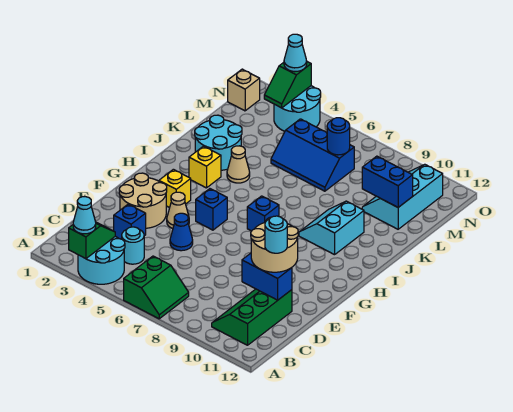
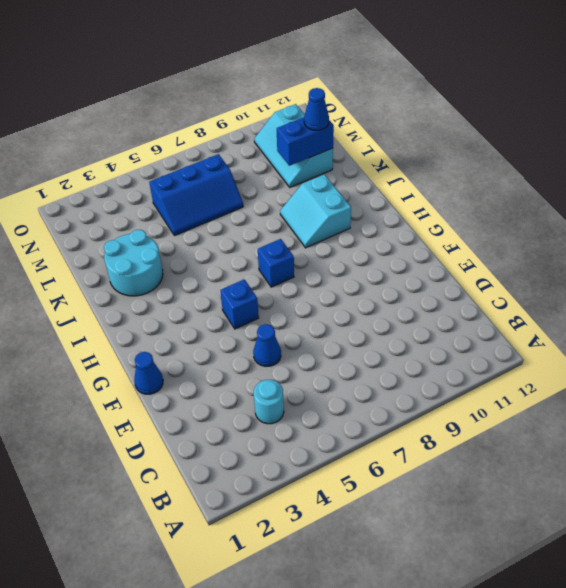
blue cone F1 level 1 -> none
blue cone L11 level 3 -> none
none -> cyan round brick A3:B4 level 1
none -> green slope A6:B7 level 1 top 6
none -> green slope B10:D11 level 1 top 11

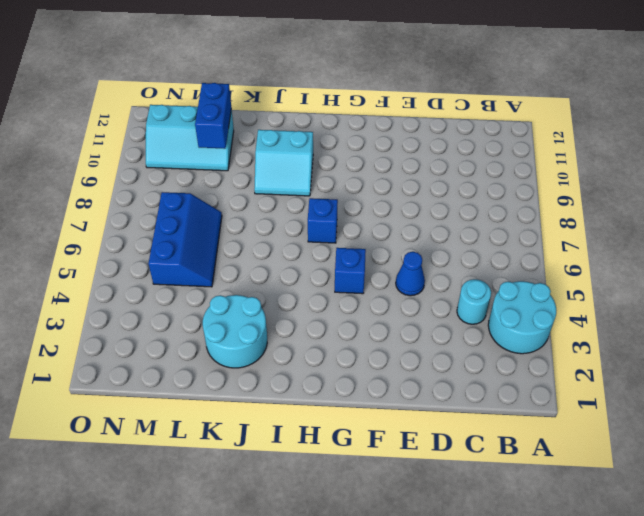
none -> green slope A6:B7 level 1 top 6
none -> green slope B10:D11 level 1 top 11
none -> blue brick D3 level 1

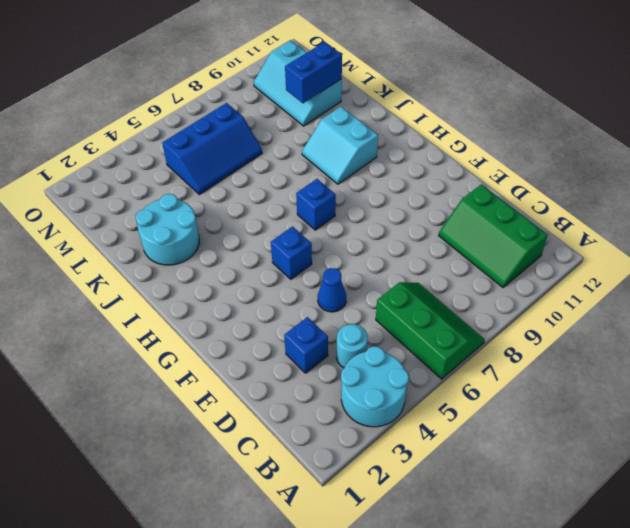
green slope A6:C7 level 1 top 6 -> green slope A6:B7 level 1 top 6
none -> tan round brick E2:F3 level 1
none -> tan cone F4 level 1
none -> yellow brick G3 level 1

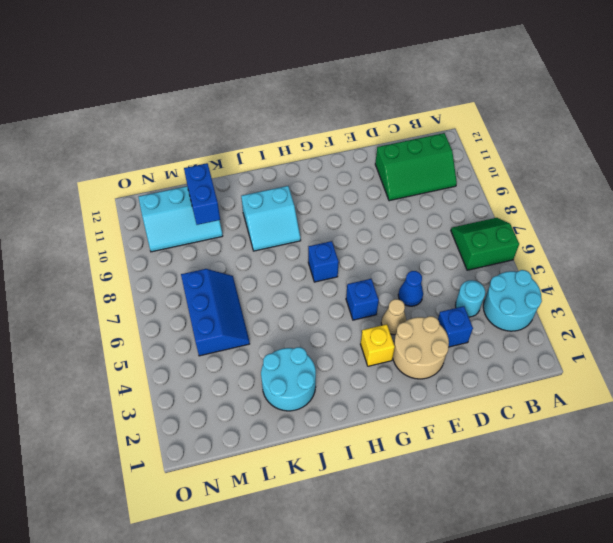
none -> yellow brick I3 level 1
none -> tan cone J4 level 1
none -> tan brick N1 level 1

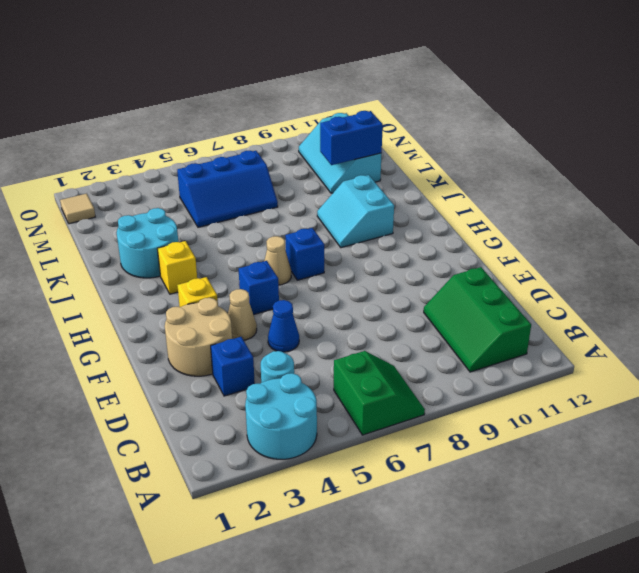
tan cone H6 level 1 -> tan cone J4 level 1
tan tile N1 level 1 -> tan brick N1 level 1
none -> cyan round brick N3:O4 level 1
none -> green slope A3:B3 level 2 top A
none -> blue brick D10:D11 level 2

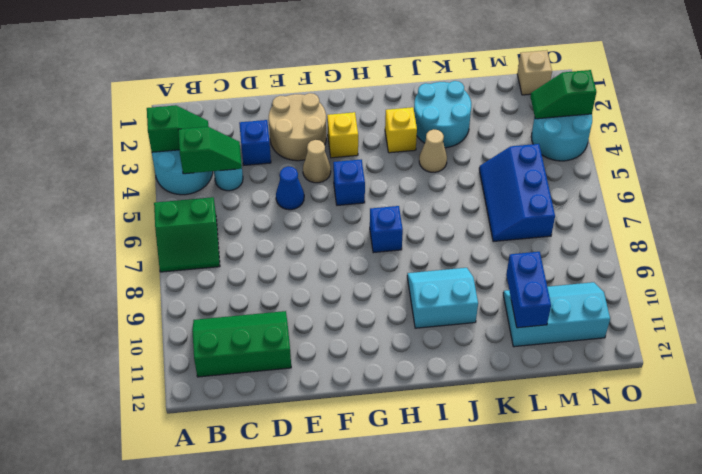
green slope B4:C4 level 2 top B -> none
none -> blue brick D10:D11 level 2
none -> blue round brick M7 level 2
none -> cyan cone A3 level 3

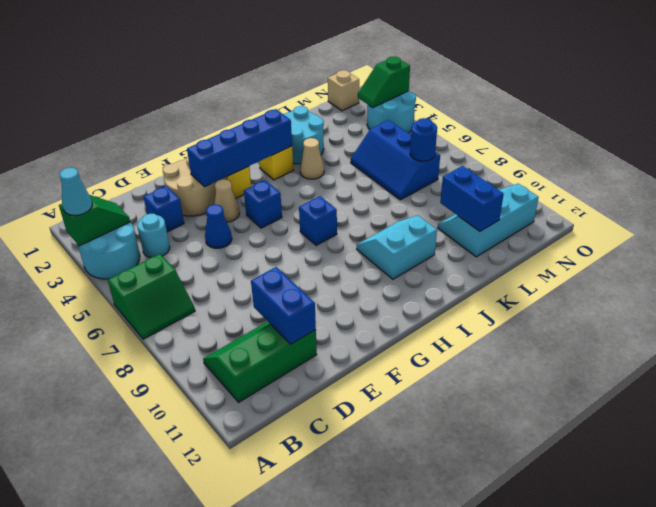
blue brick F3:I3 level 2 -> none
none -> tan round brick D10:E11 level 3
none -> cyan cone O3 level 3
none -> cyan round brick D11 level 4

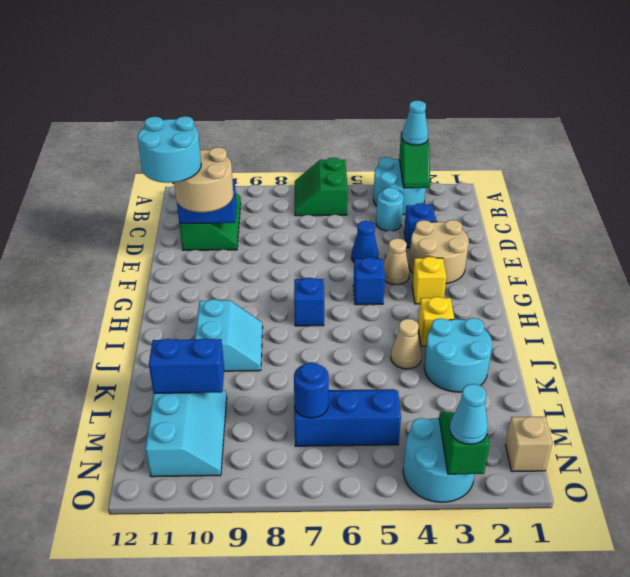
cyan round brick D11:E12 level 4 -> cyan round brick D11 level 4

